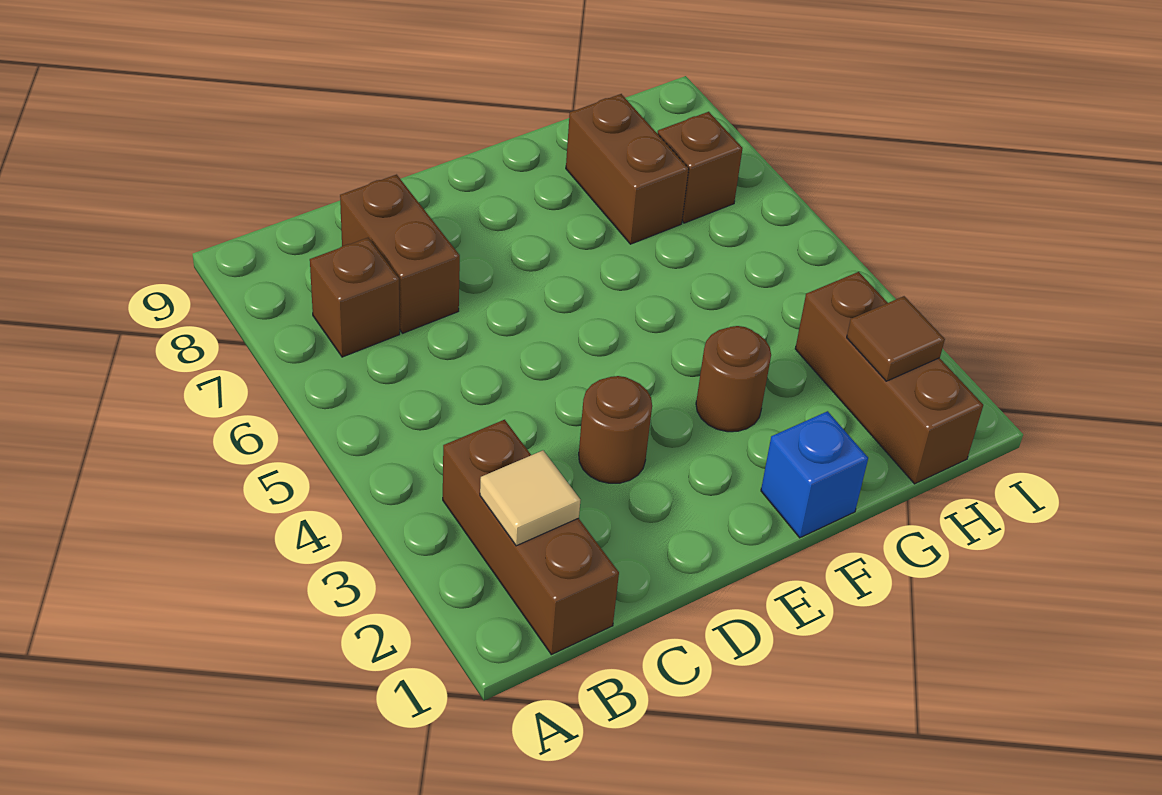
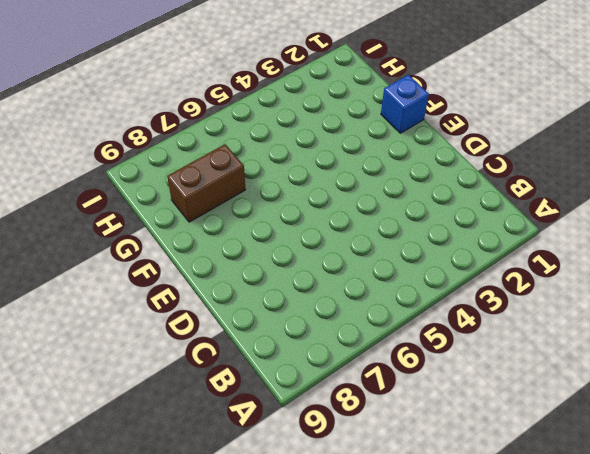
none -> brown brick B1:B3 level 1
none -> brown brick B7 level 1

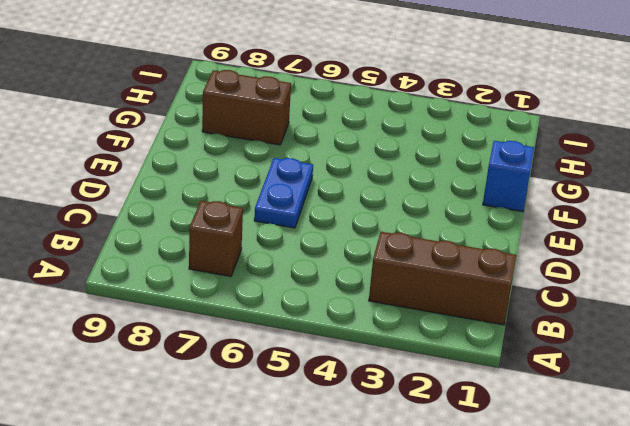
blue plate D6:E6 level 1 -> none
none -> brown brick C7:C8 level 1
none -> brown round brick D3 level 1

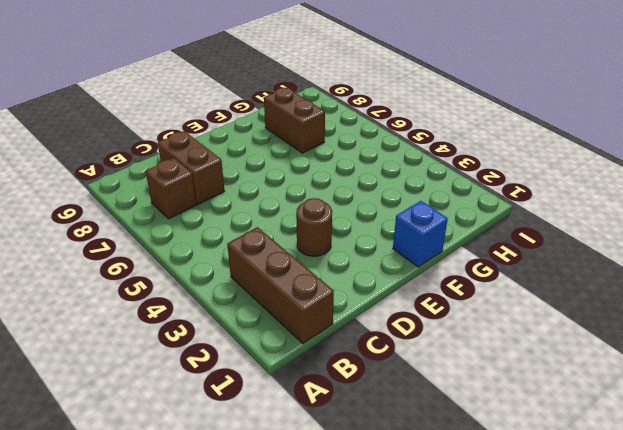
none -> brown round brick F3 level 1
none -> brown brick H1:H3 level 1

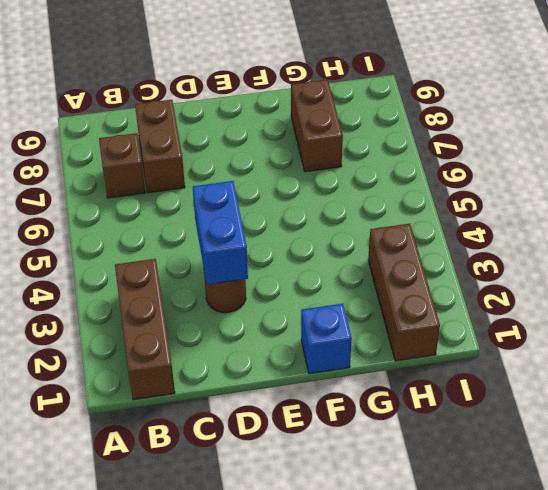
blue brick D3:D4 level 2 -> none
none -> brown round brick F3 level 1
none -> brown brick H7 level 1

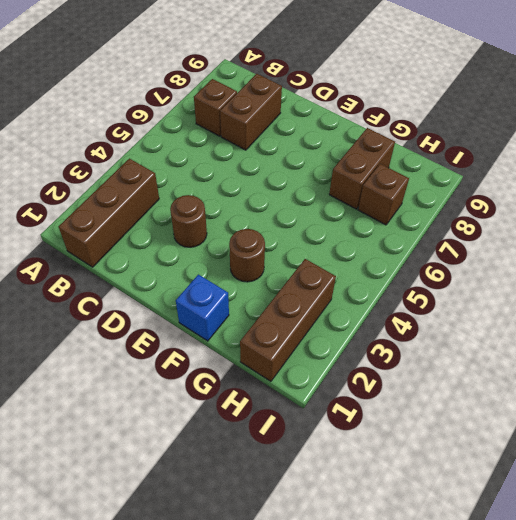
none -> tan tile B2 level 2
none -> brown tile H2 level 2

